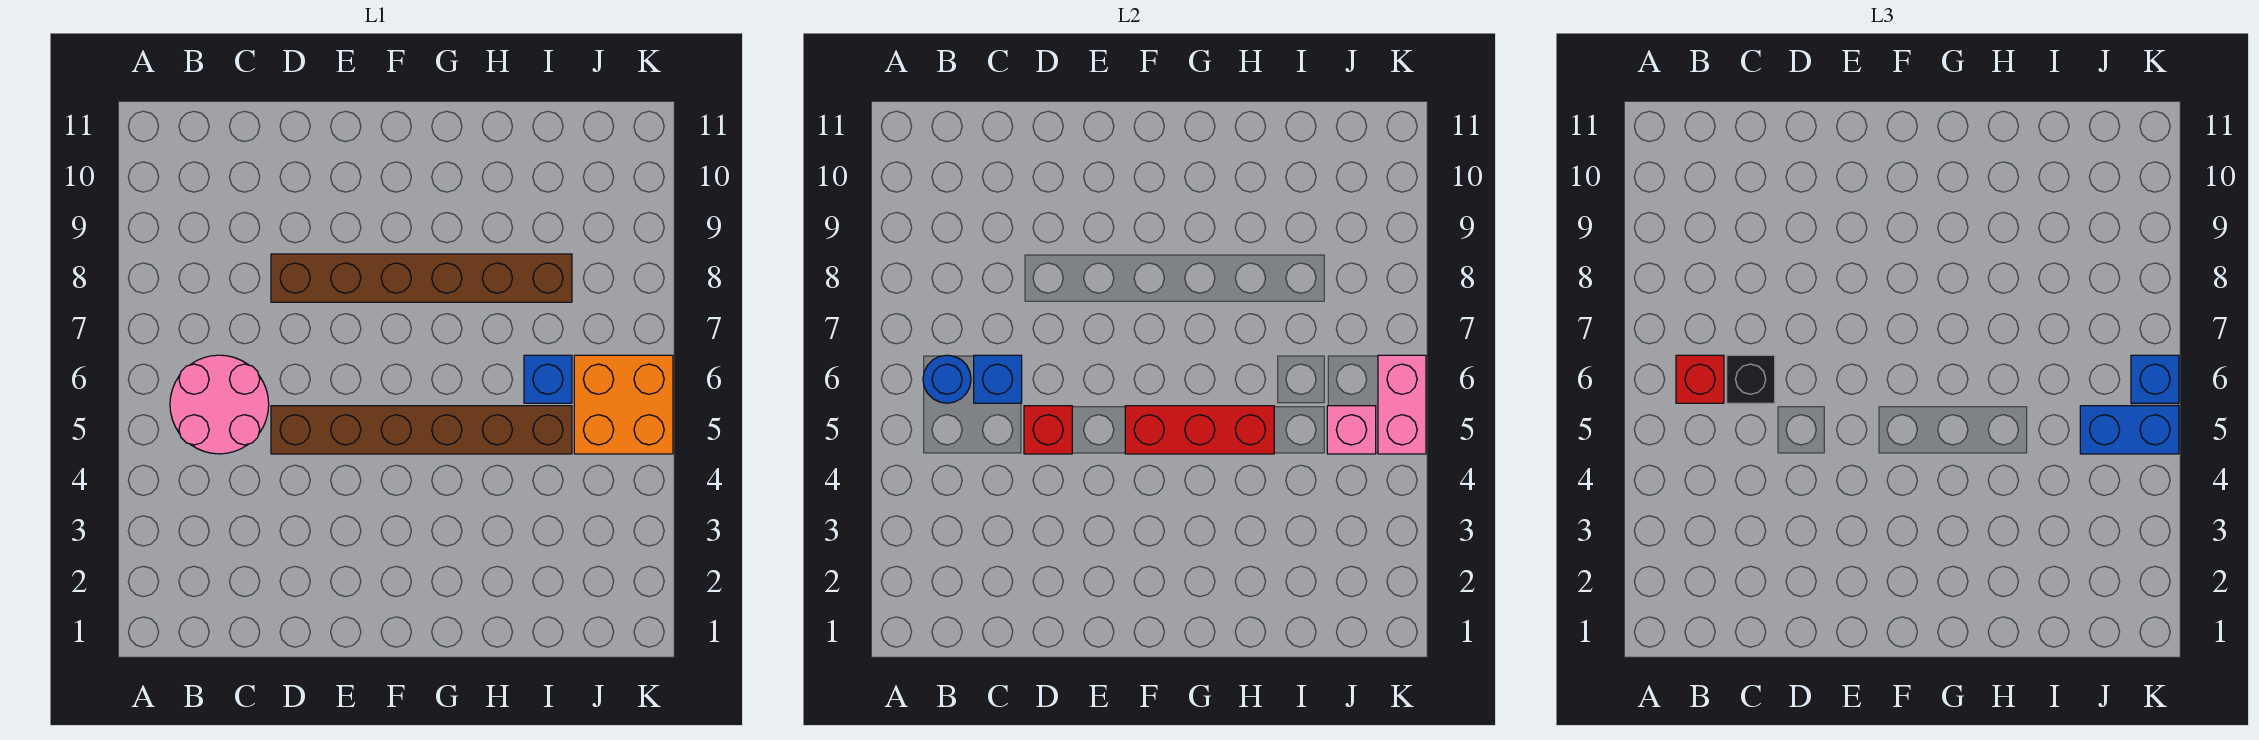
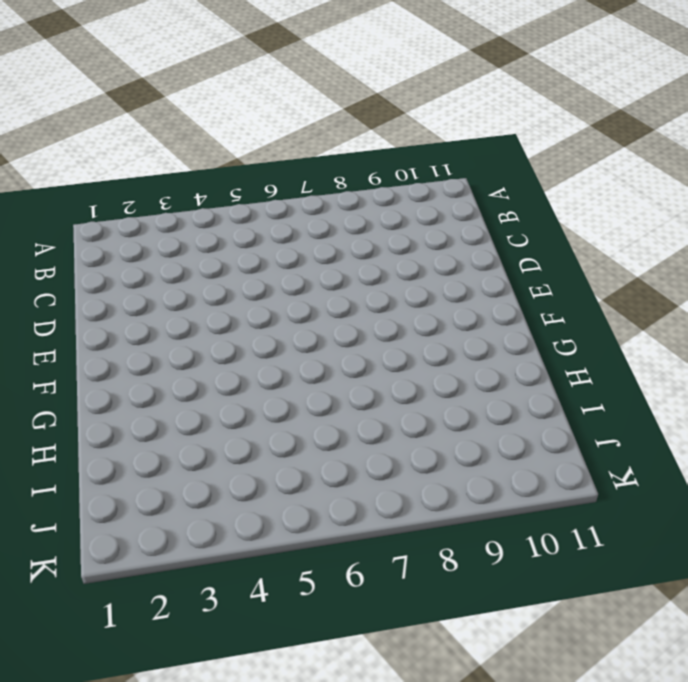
none -> pink round brick B5:C6 level 1
none -> brown brick D5:I5 level 1
none -> brown brick D8:I8 level 1

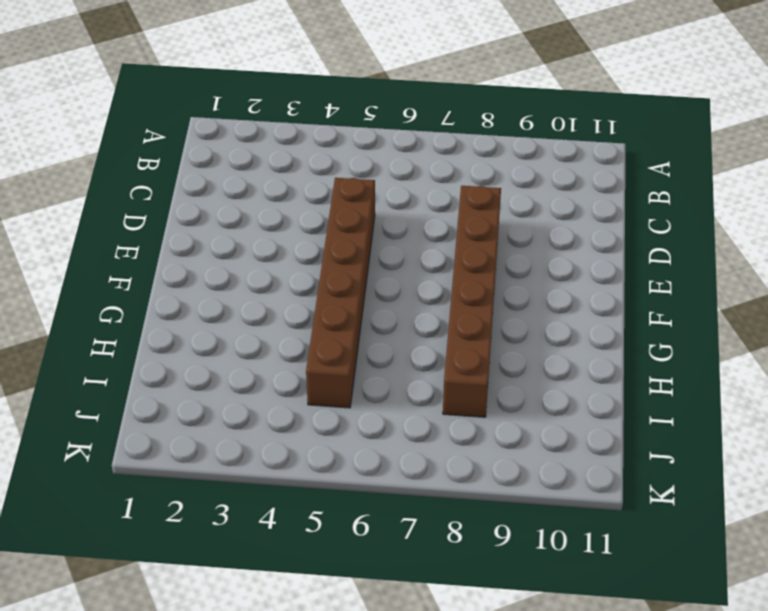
none -> pink round brick B5:C6 level 1
none -> blue brick I6 level 1
none -> orange brick J5:K6 level 1

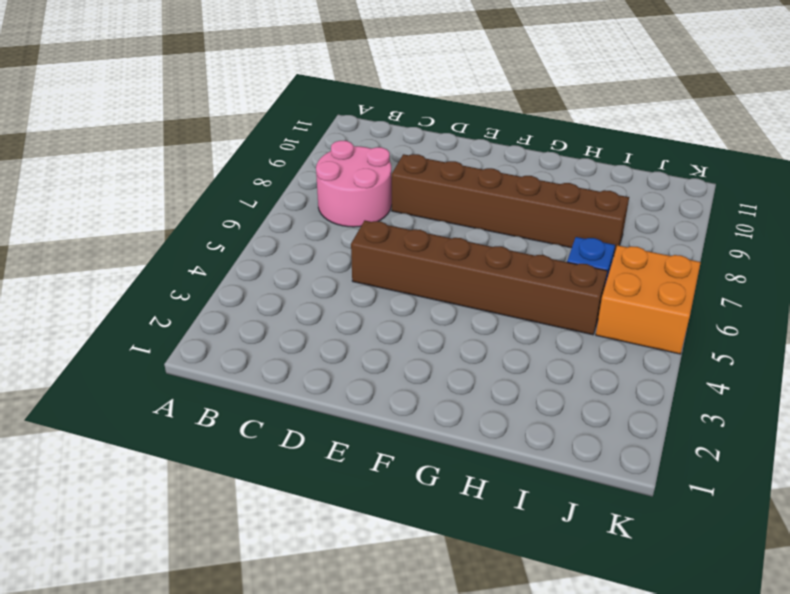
pink round brick B7:C8 level 1 -> pink round brick B5:C6 level 1
none -> blue round brick B6 level 2
none -> blue brick C6 level 2
none -> red brick D5 level 2

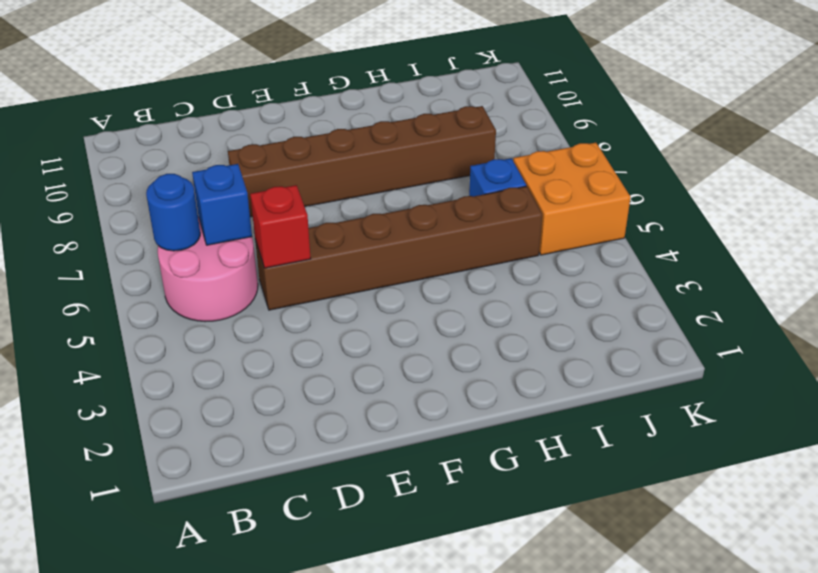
none -> red brick F5:H5 level 2
none -> pink brick J5 level 2
none -> pink brick K5:K6 level 2

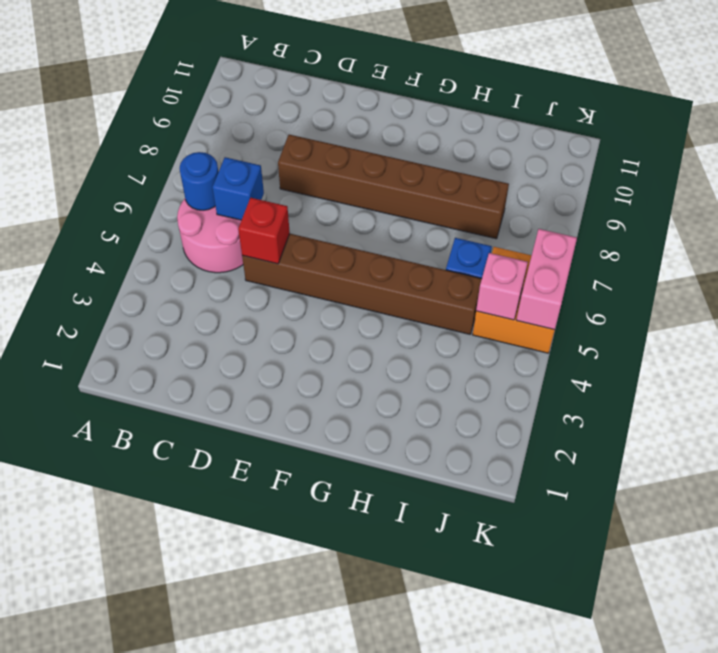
none -> red brick F5:H5 level 2
none -> red brick B6 level 3
none -> black brick C6 level 3

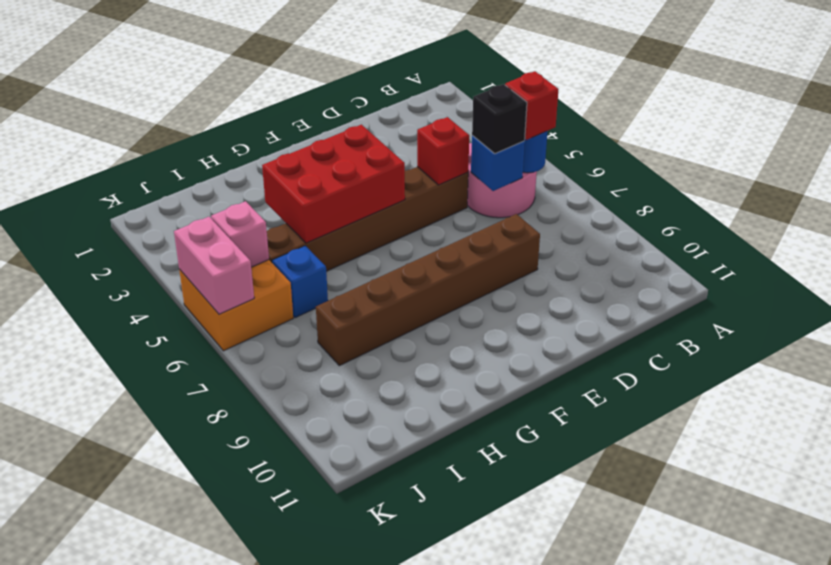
red brick F4:H5 level 2 -> red brick F5:H5 level 2
none -> blue brick J5:K5 level 3
none -> blue brick K6 level 3

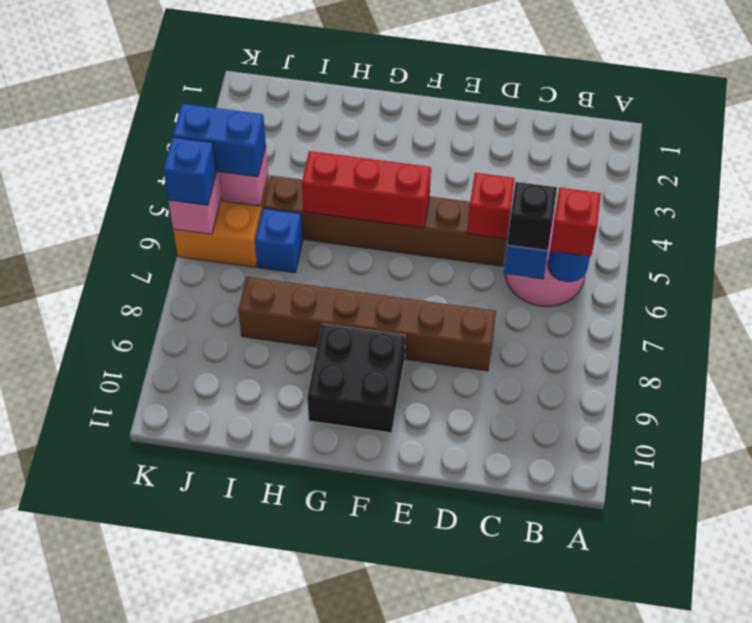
black brick F9:G10 level 1 -> none

